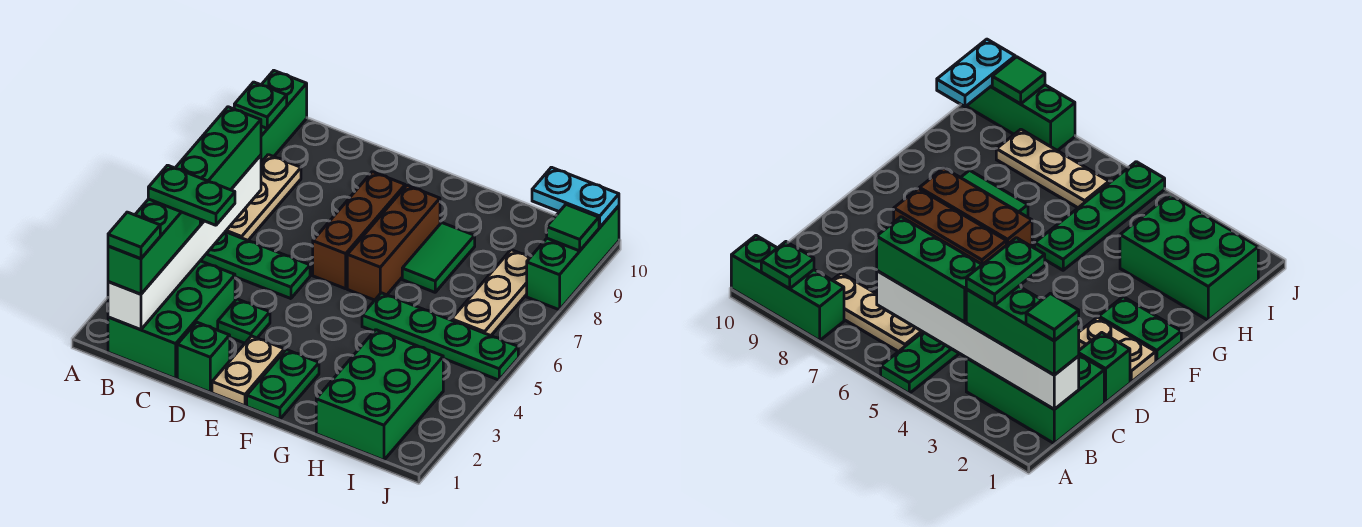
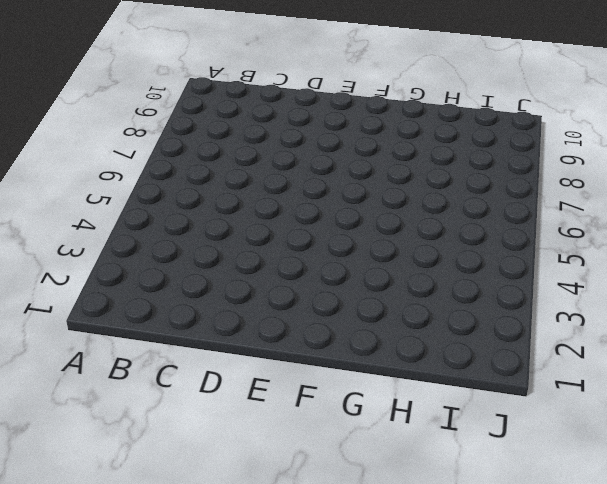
none -> green plate A5:D5 level 1
none -> green brick A8:A10 level 1
none -> green brick B1:C3 level 1

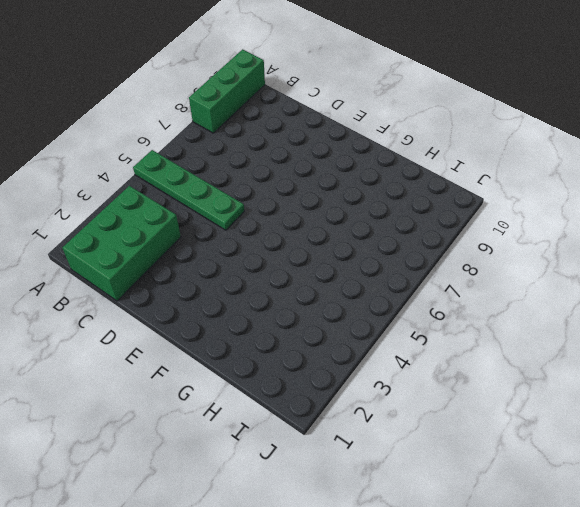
none -> tan plate B6:B8 level 1
none -> green brick D1 level 1
none -> green plate D3 level 1

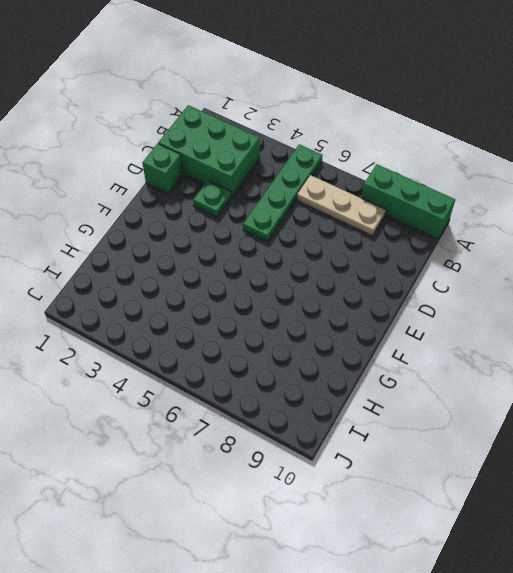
none -> tan plate E1:E2 level 1
none -> brown brick E6:E8 level 1
none -> green plate F1:F2 level 1

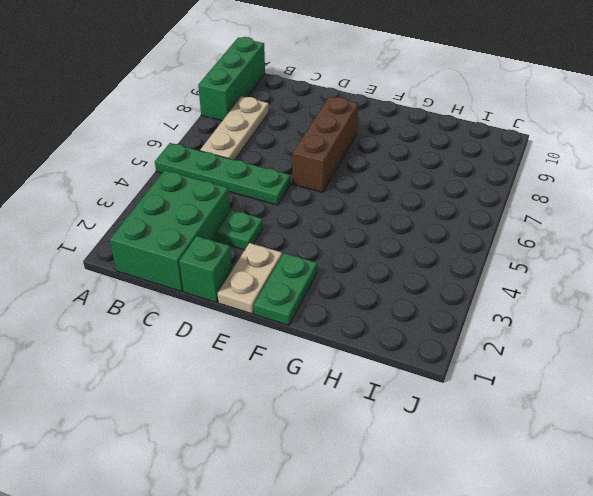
none -> brown brick F6:F8 level 1
none -> green plate G5:J5 level 1
none -> green tile G7:G8 level 1

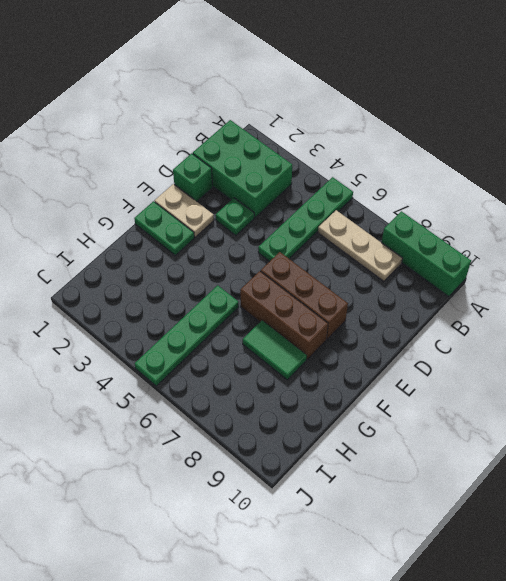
none -> green brick H1:I3 level 1
none -> tan plate I6:I8 level 1
none -> green brick J8:J10 level 1

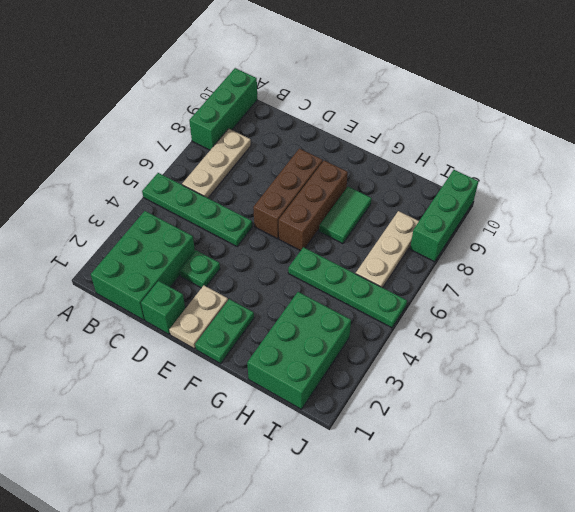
none -> green plate A9 level 2
none -> white brick B1:B6 level 2
none -> cyan plate I10:J10 level 2

